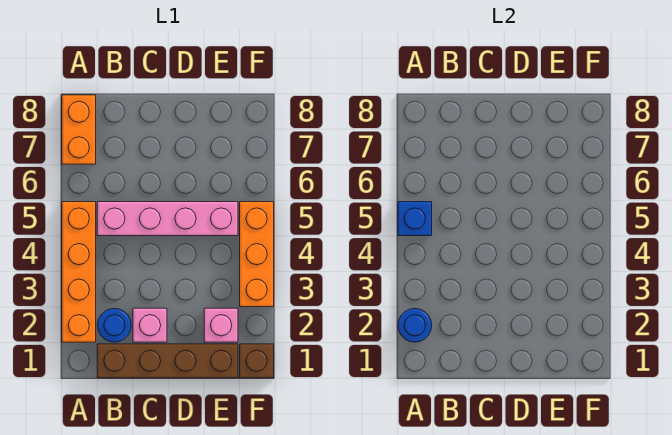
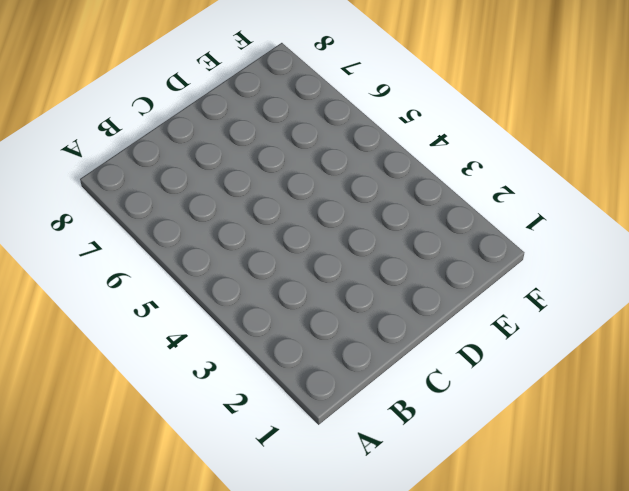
none -> orange brick A2:A5 level 1
none -> orange brick A7:A8 level 1

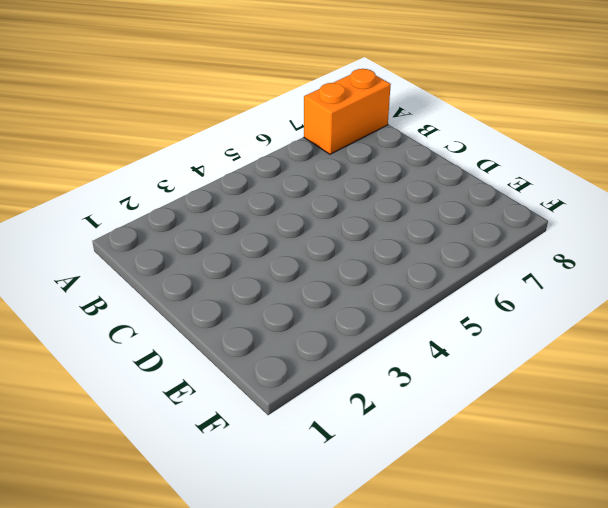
none -> orange brick A2:A5 level 1
none -> brown brick B1:E1 level 1

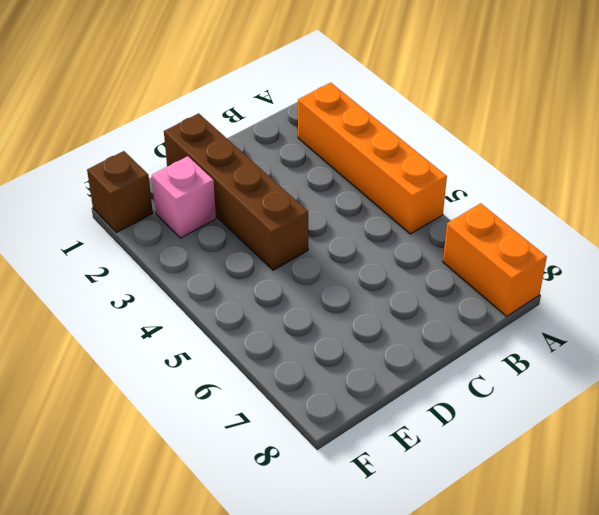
brown brick D1:D4 level 1 -> brown brick B1:E1 level 1
none -> blue round brick B2 level 1
none -> pink brick B5:E5 level 1

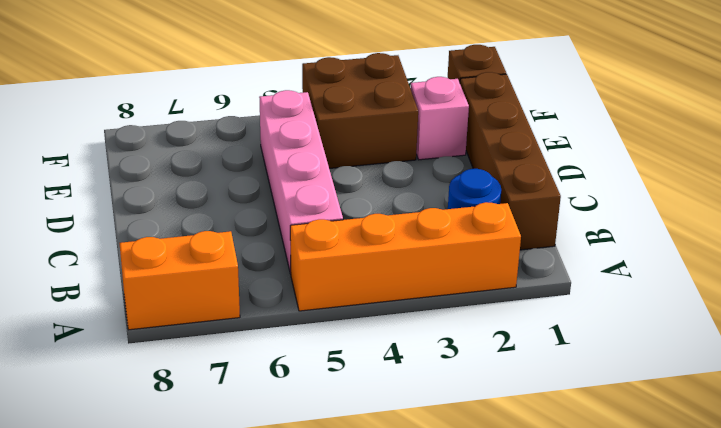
brown brick E3:F4 level 1 -> orange brick F3:F5 level 1
none -> pink brick C2 level 1
none -> blue round brick A2 level 2

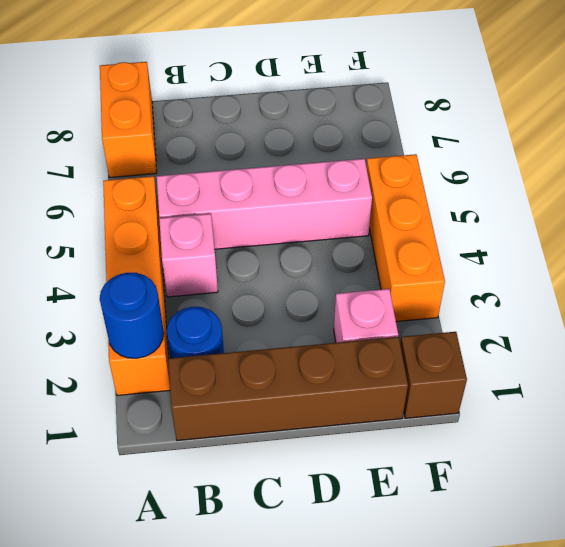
pink brick B4 level 1 -> pink brick C2 level 1
none -> blue brick A5 level 2

